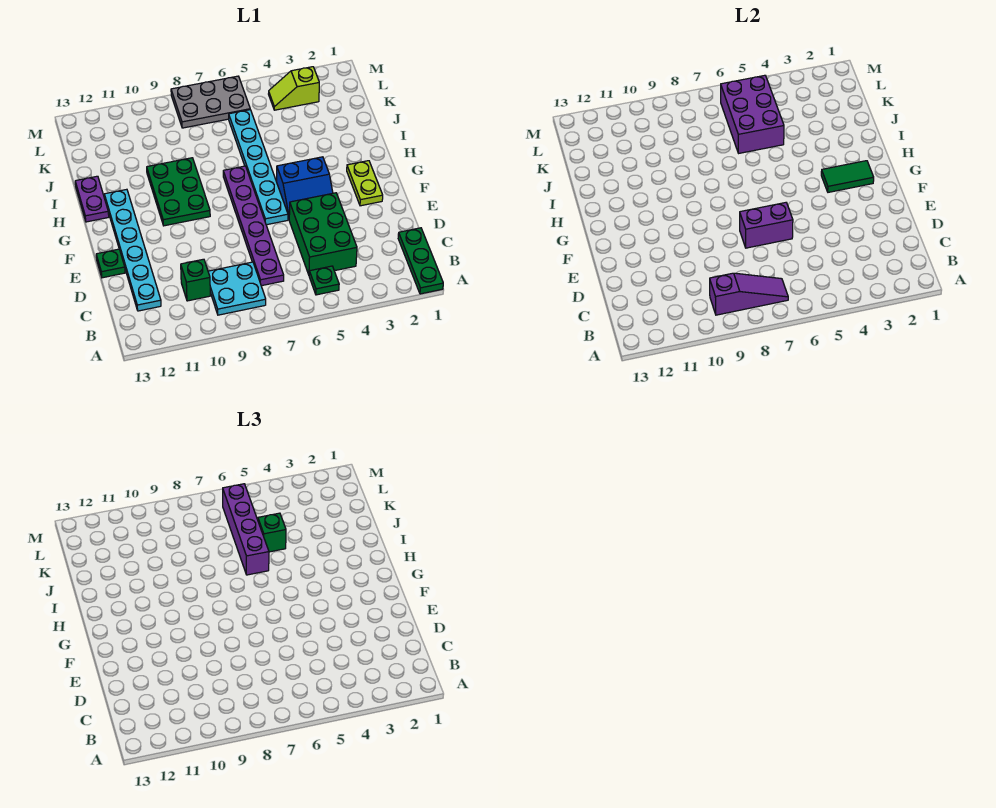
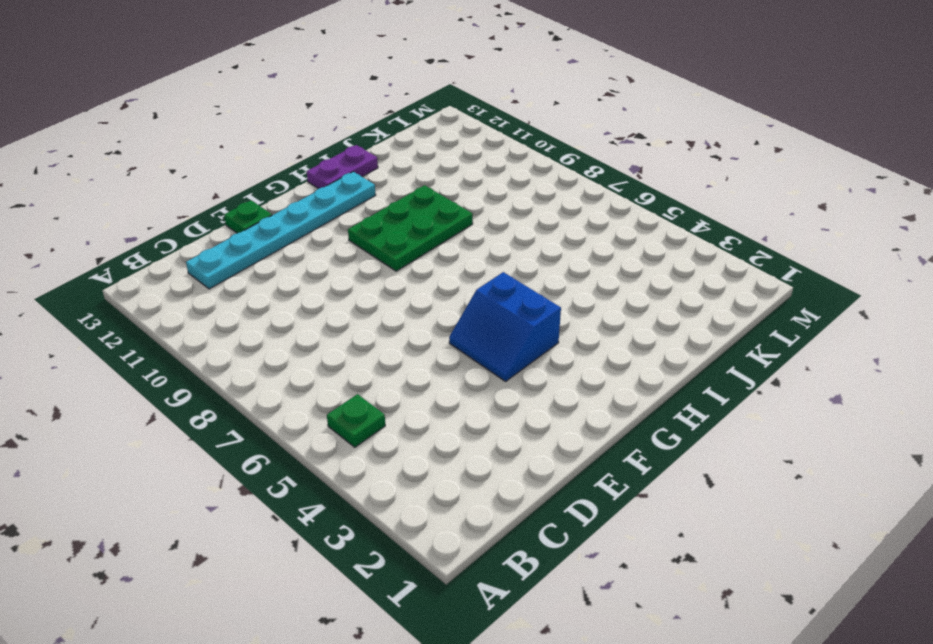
none -> green plate A1:C1 level 1
none -> cyan plate B8:C9 level 1
none -> green brick C4:E5 level 1

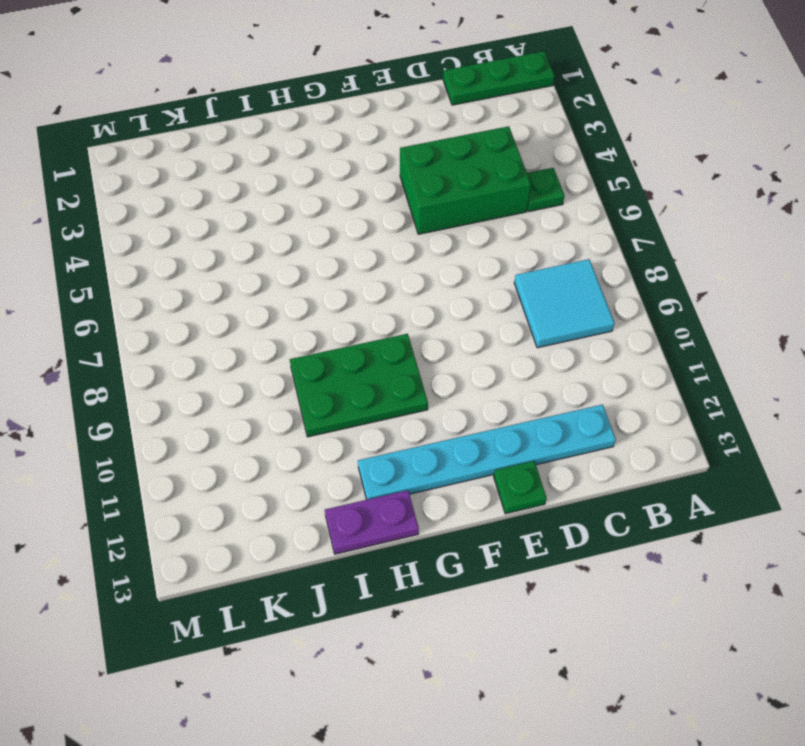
cyan tile B8:C9 level 1 -> cyan plate B8:C9 level 1
none -> purple plate C7:H7 level 1
none -> green brick C10 level 1
none -> lime plate F2:G2 level 1

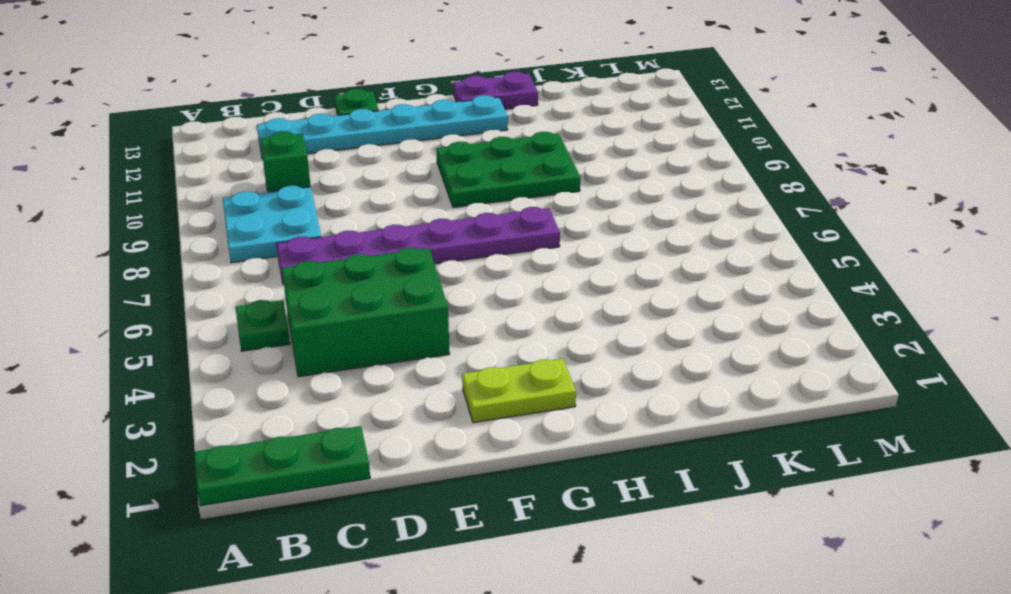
none -> blue slope F4:G5 level 1 top G
none -> cyan plate F6:K6 level 1
none -> lime slope L3:L4 level 1 top 3

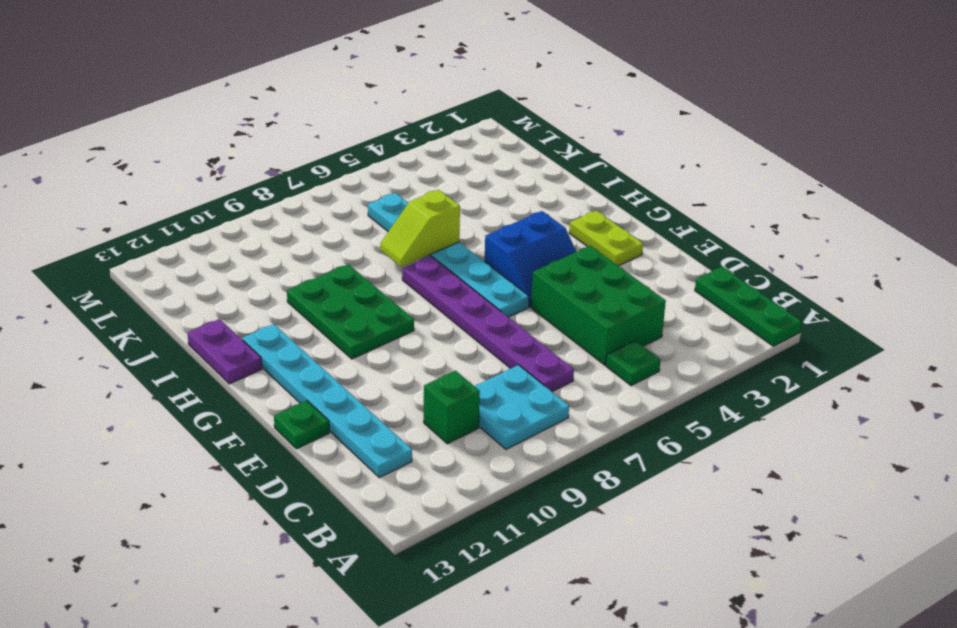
lime slope I6:I7 level 2 top 6 -> lime slope L3:L4 level 1 top 3
none -> grey plate L6:M8 level 1
none -> purple slope B7:B9 level 2 top 9
none -> purple brick E6:E7 level 2

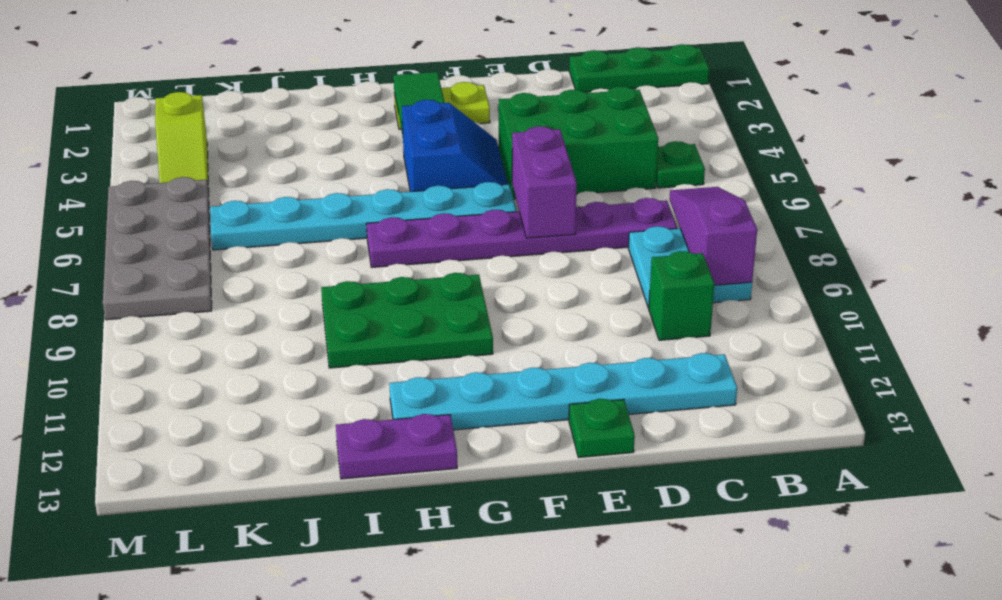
grey plate L5:M8 level 1 -> grey plate L6:M8 level 1
none -> purple brick J5:L6 level 2
none -> purple brick I6:L6 level 3
none -> green brick J5 level 3

